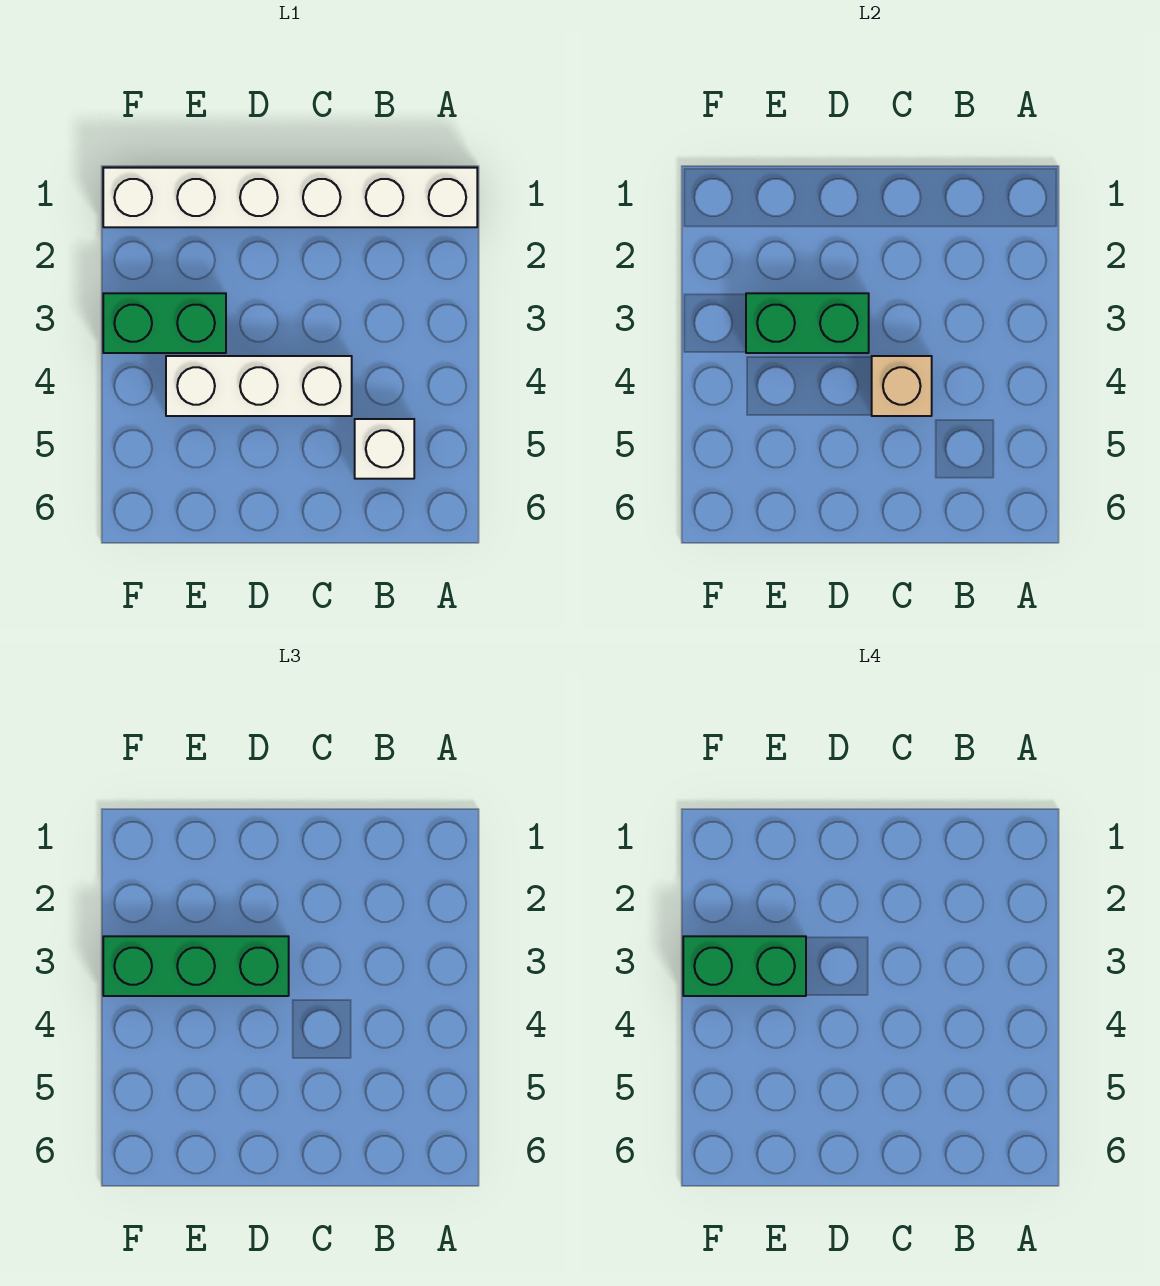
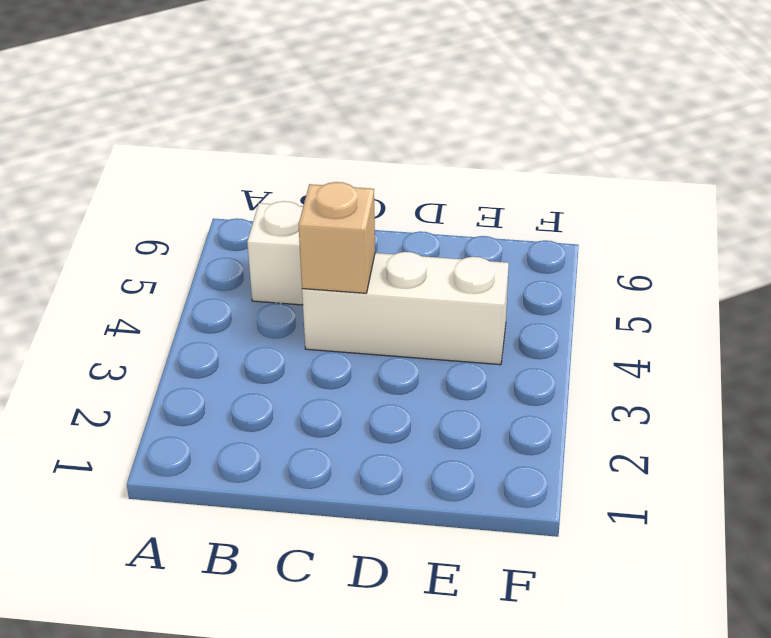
none -> white brick A1:F1 level 1
none -> green brick E3:F3 level 1

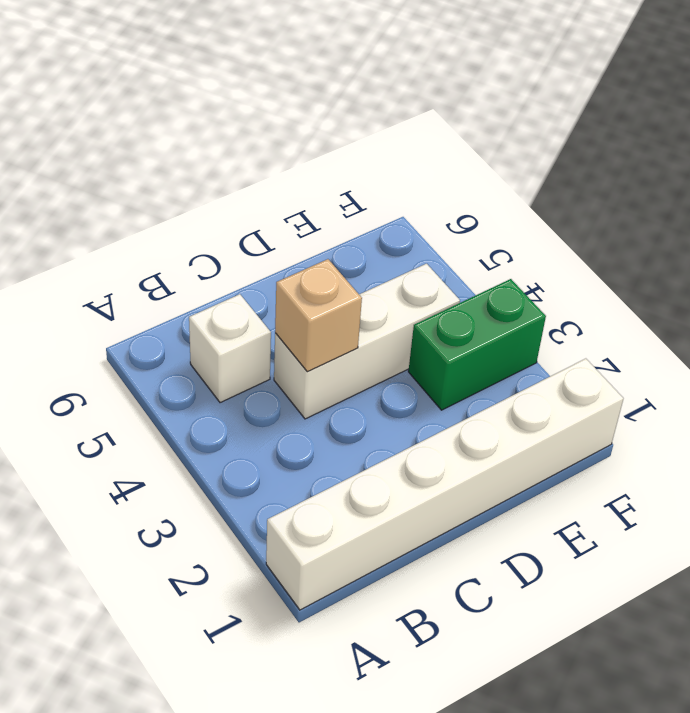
none -> green brick D3:E3 level 2
none -> green brick D3:F3 level 3

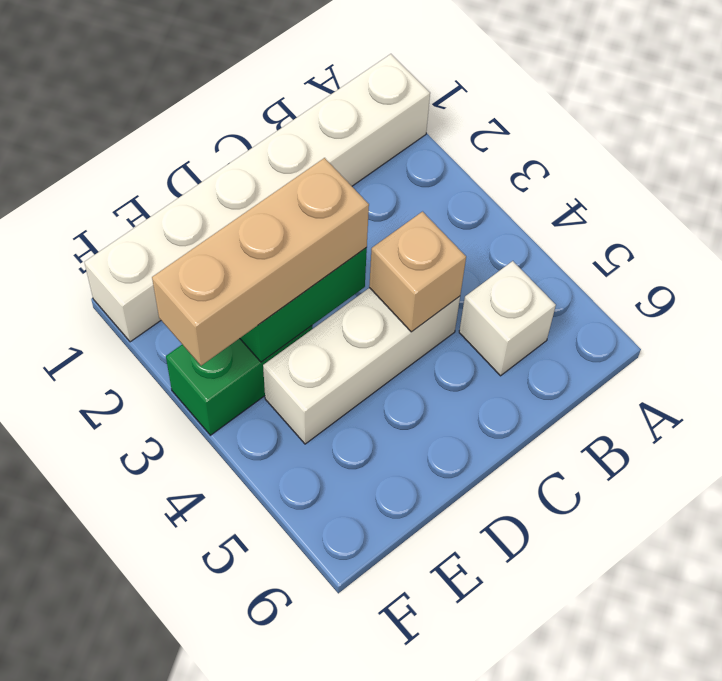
tan brick D3:F3 level 3 -> green brick D3:F3 level 3
none -> green brick E3:F3 level 4

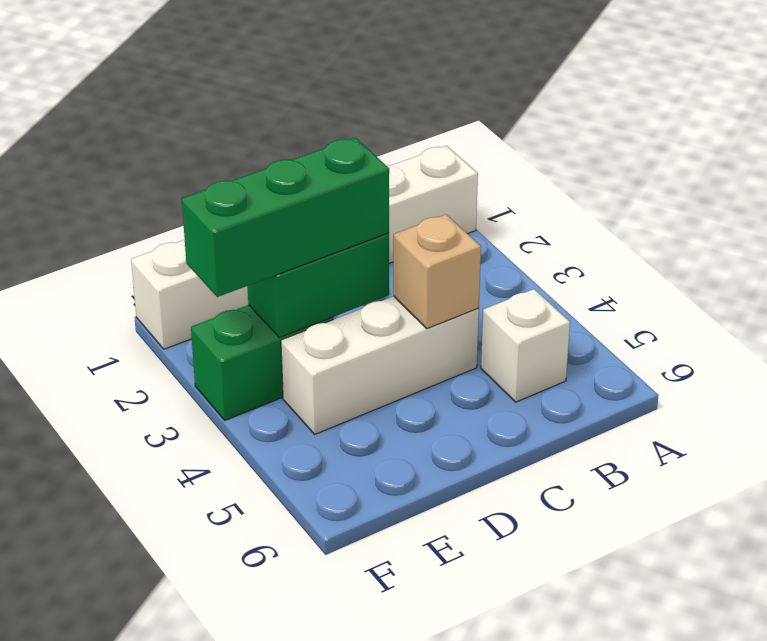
none -> green brick E3:F3 level 4

